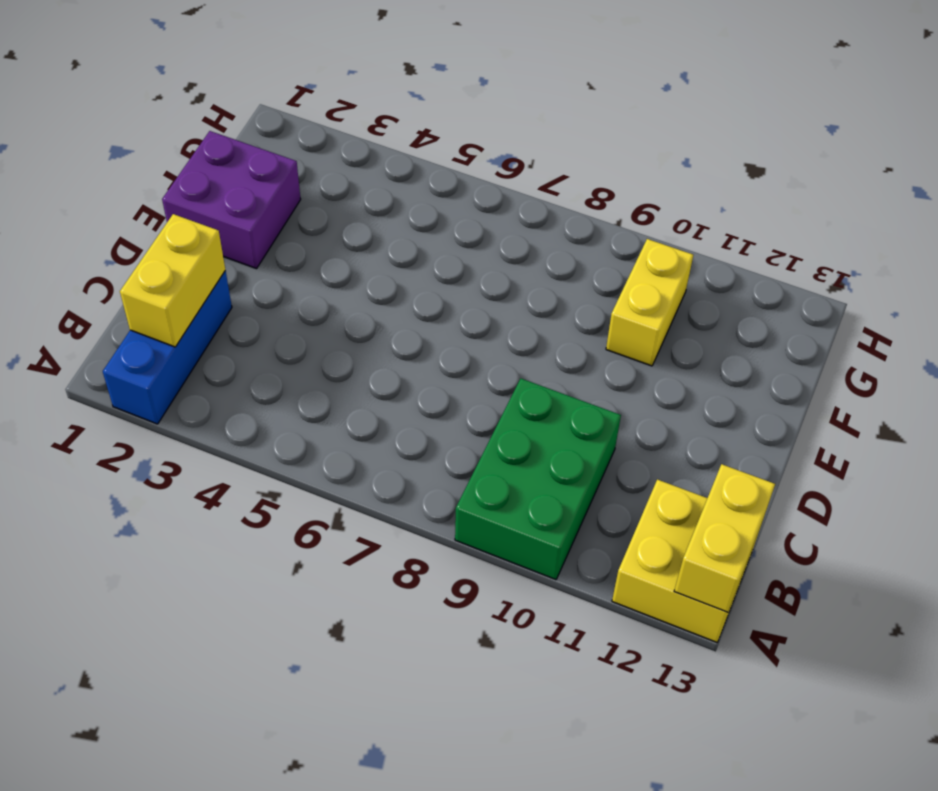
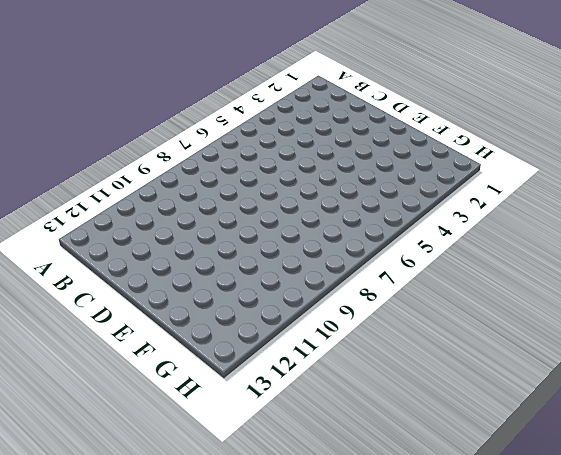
none -> blue brick A2:C2 level 1
none -> green brick A9:C10 level 1

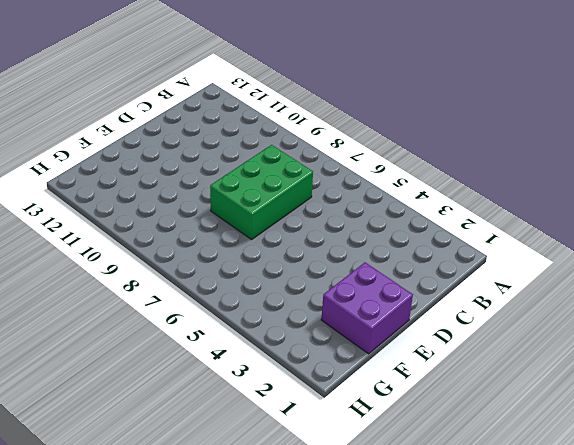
green brick C7:E8 level 1 -> green brick A9:C10 level 1
none -> blue brick A2:C2 level 1
none -> yellow brick A12:B13 level 1

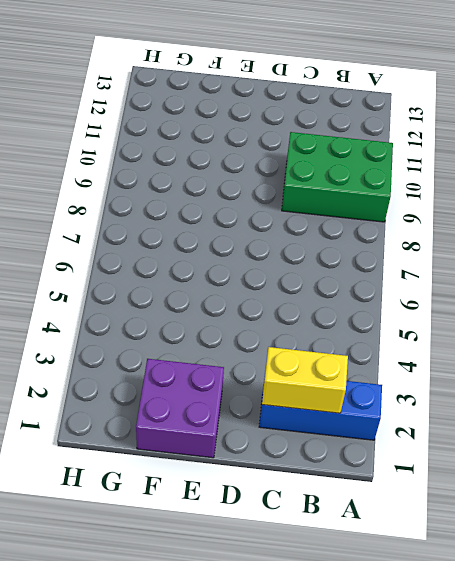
none -> yellow brick A12:B13 level 1
none -> yellow brick F10:G10 level 1

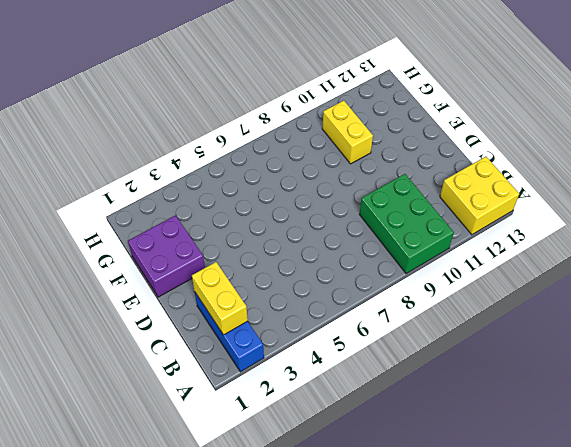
none -> yellow brick A13:B13 level 2

